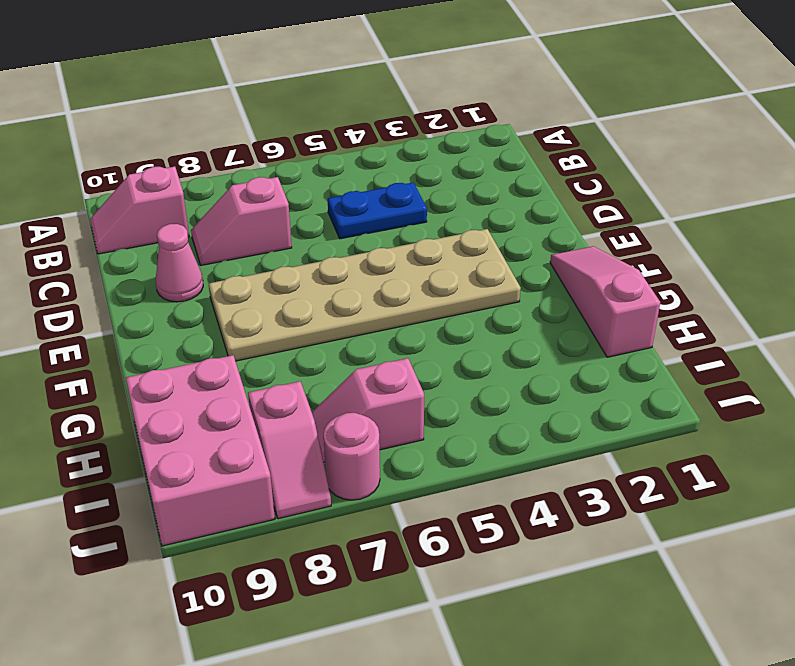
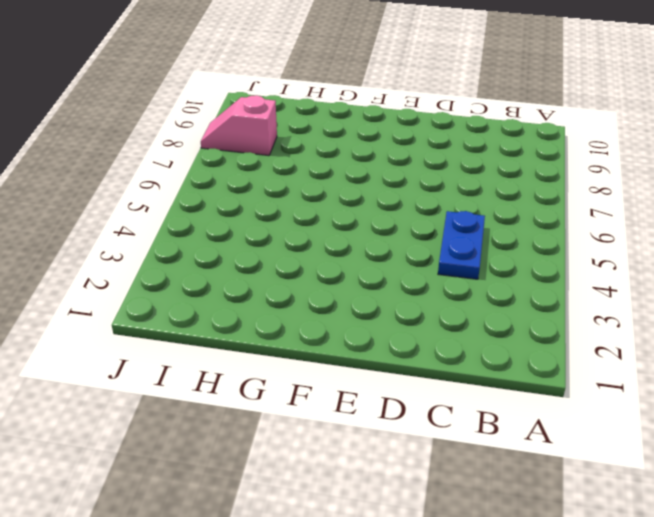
none -> pink slope B9:B10 level 1 top 9
none -> pink slope C7:C8 level 1 top 7

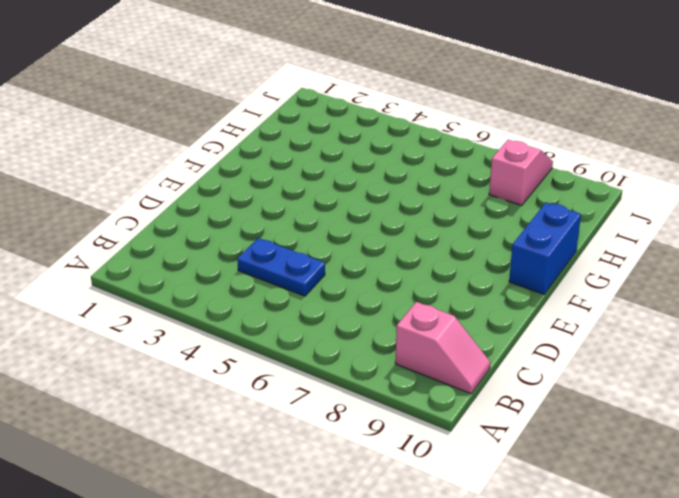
blue brick F10:G10 level 1 -> none
none -> pink slope C7:C8 level 1 top 7
none -> pink cone D9 level 1

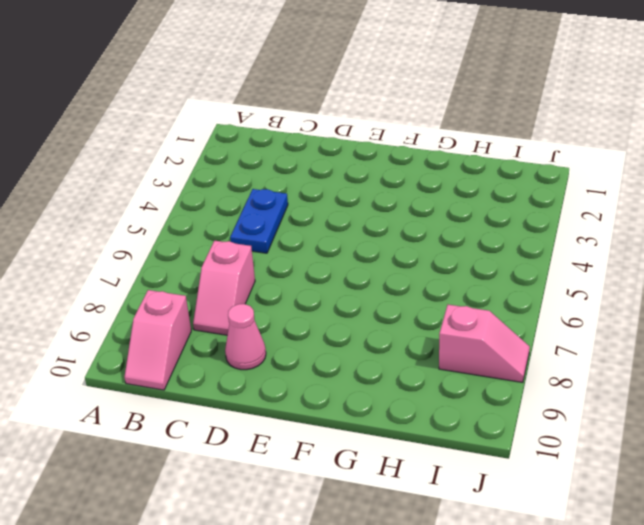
none -> tan plate E3:F8 level 1
none -> pink slope F1:H1 level 1 top H

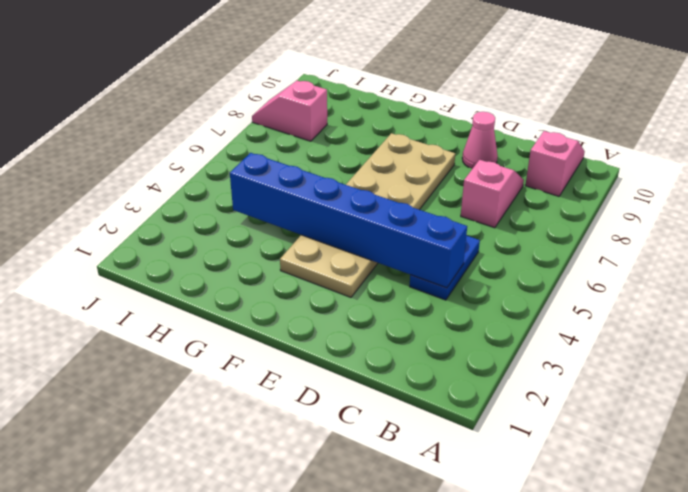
blue brick C4:H4 level 2 -> none
none -> pink slope F1:H1 level 1 top H
none -> pink brick H9:J10 level 1

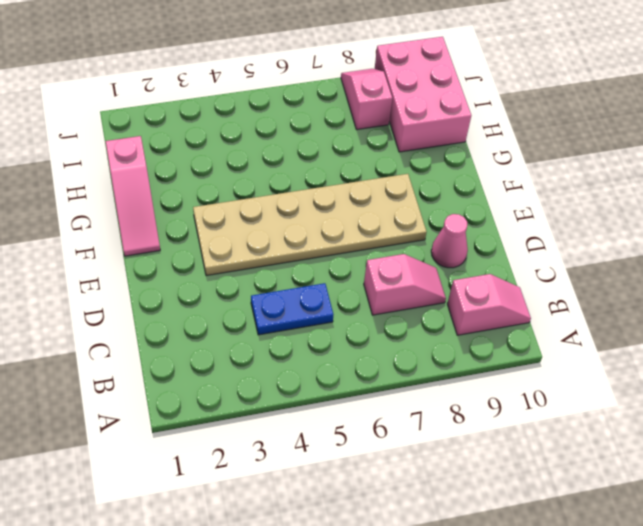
none -> pink slope I6:I7 level 1 top 6
none -> pink round brick J7 level 1

